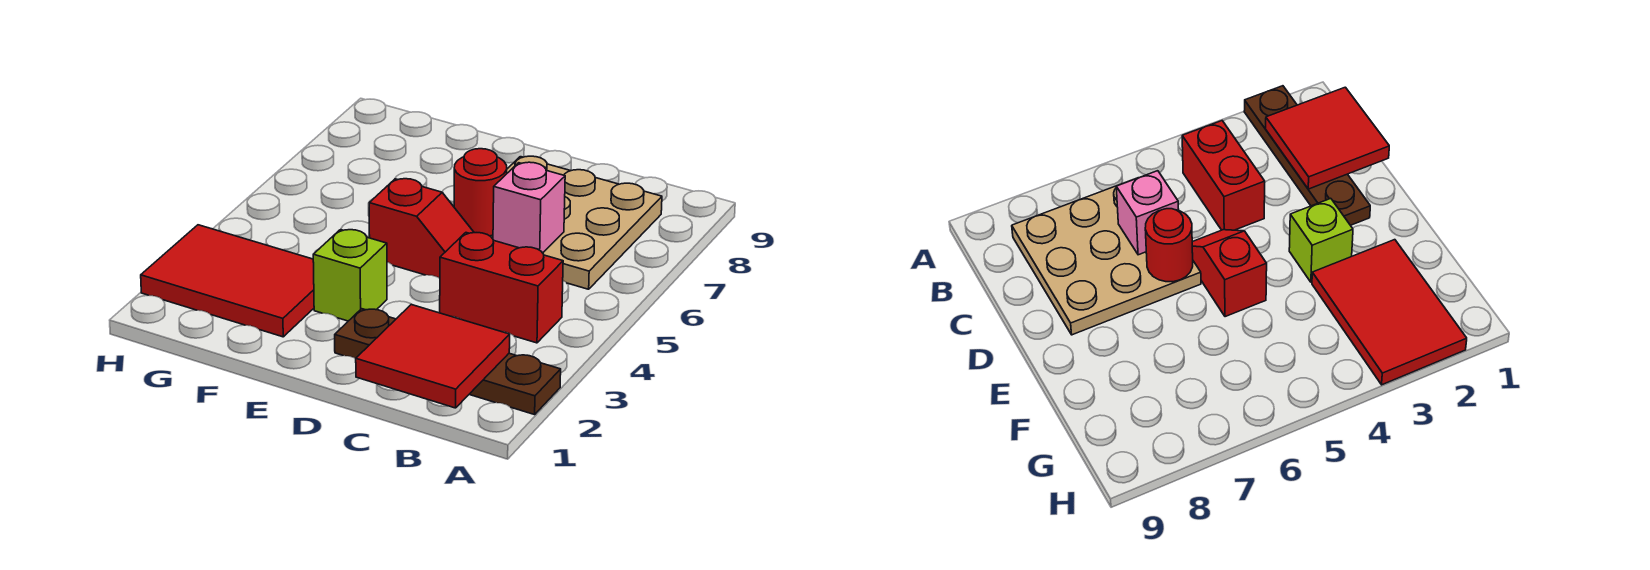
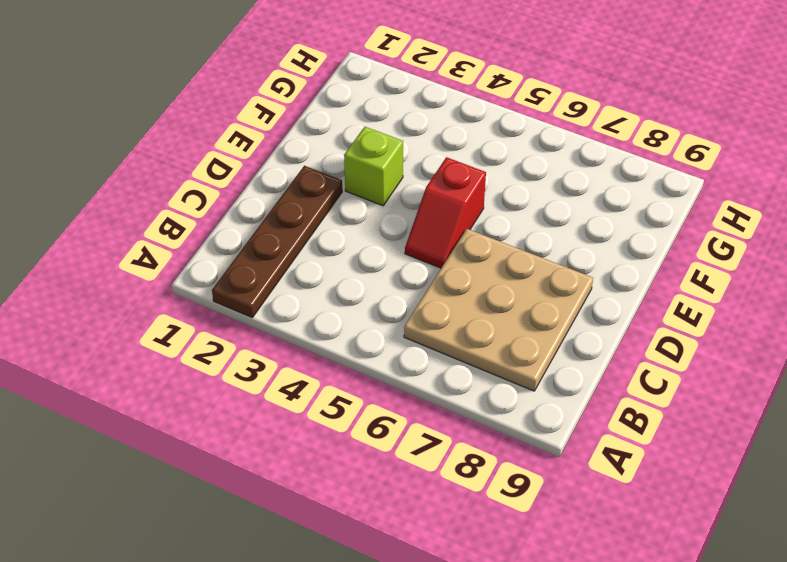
none -> red brick B4:C4 level 1
none -> red tile F2:H3 level 1

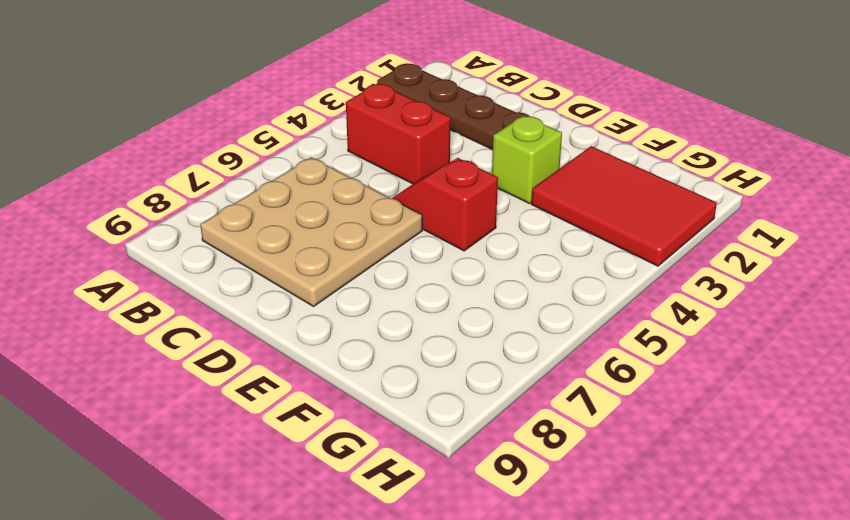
none -> red tile B1:C2 level 2
none -> pink brick C6 level 2

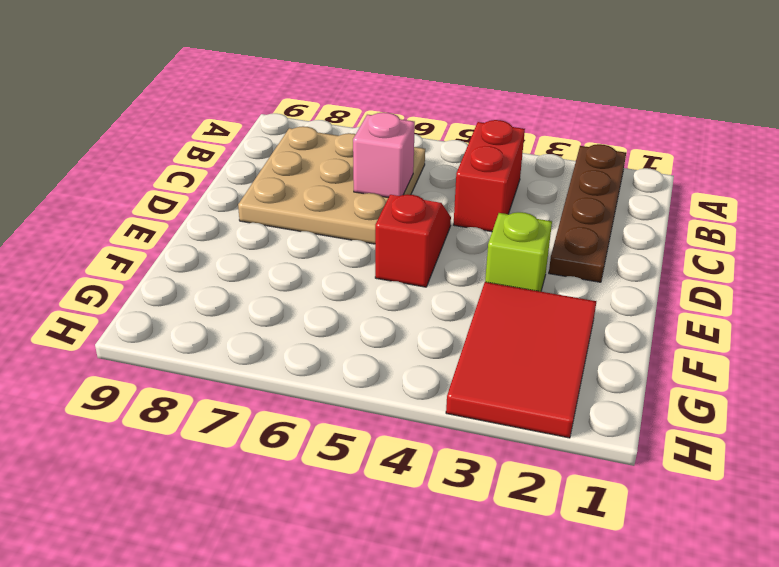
none -> red tile B1:C2 level 2
none -> red round brick D6 level 2

